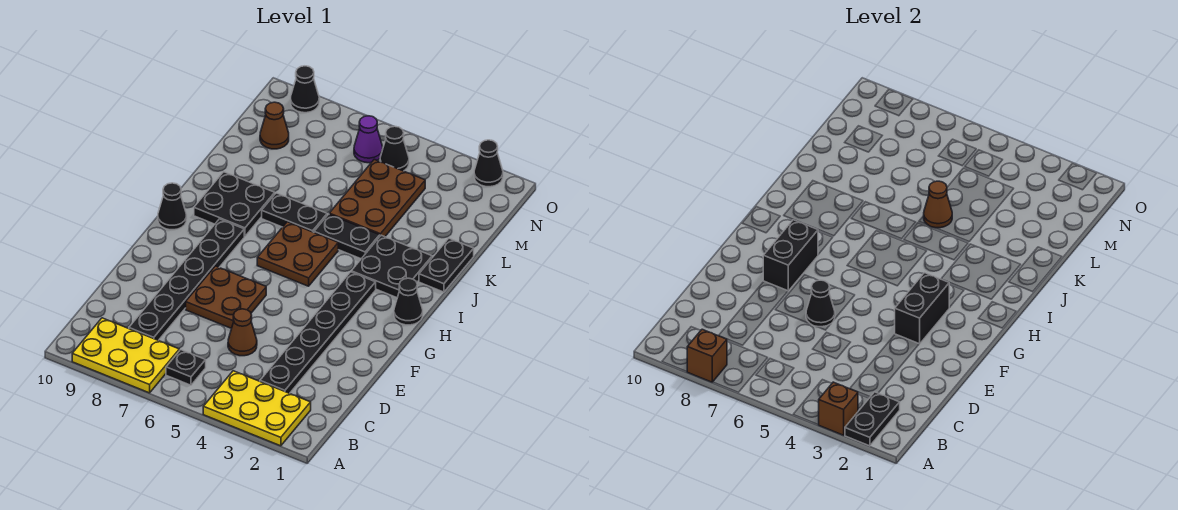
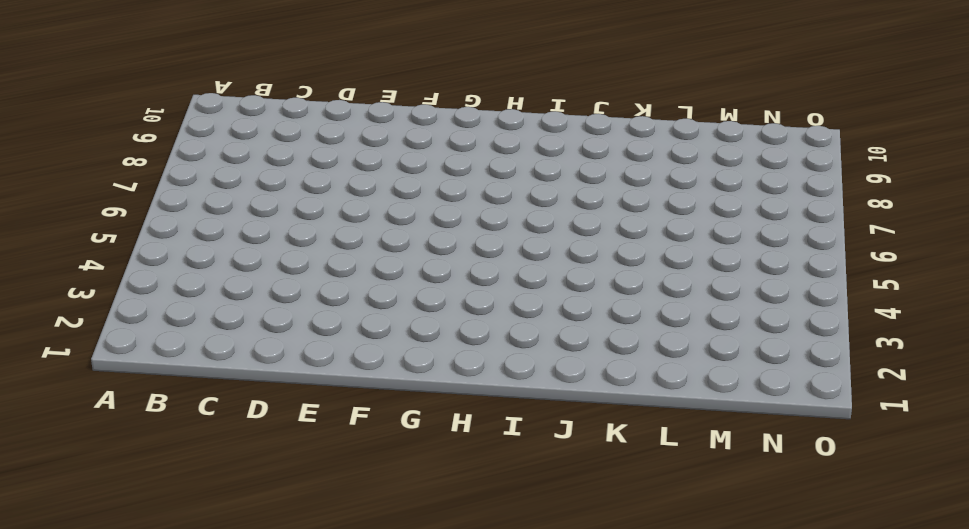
none -> yellow plate A2:B4 level 1
none -> yellow plate A7:B9 level 1
none -> black plate B6 level 1

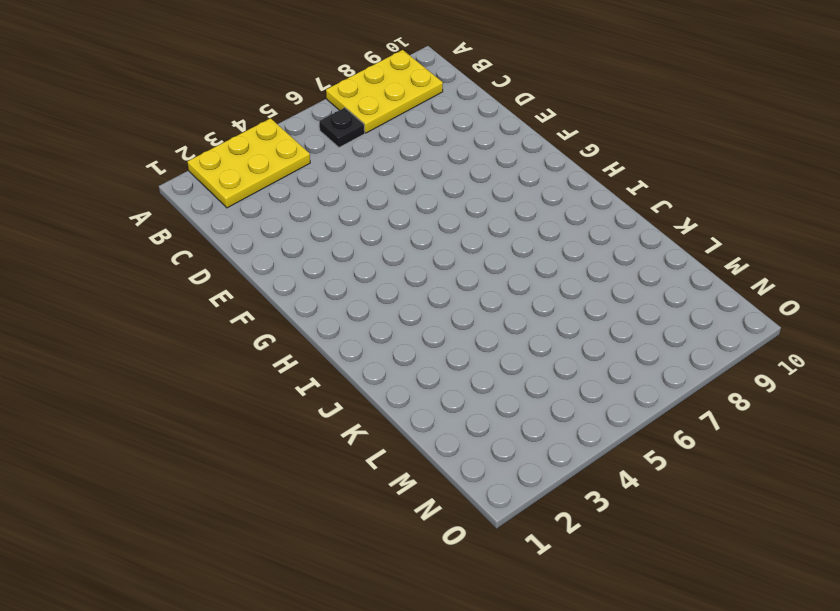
none -> black plate C3:H3 level 1
none -> black plate C8:H8 level 1
none -> brown cone D5 level 1

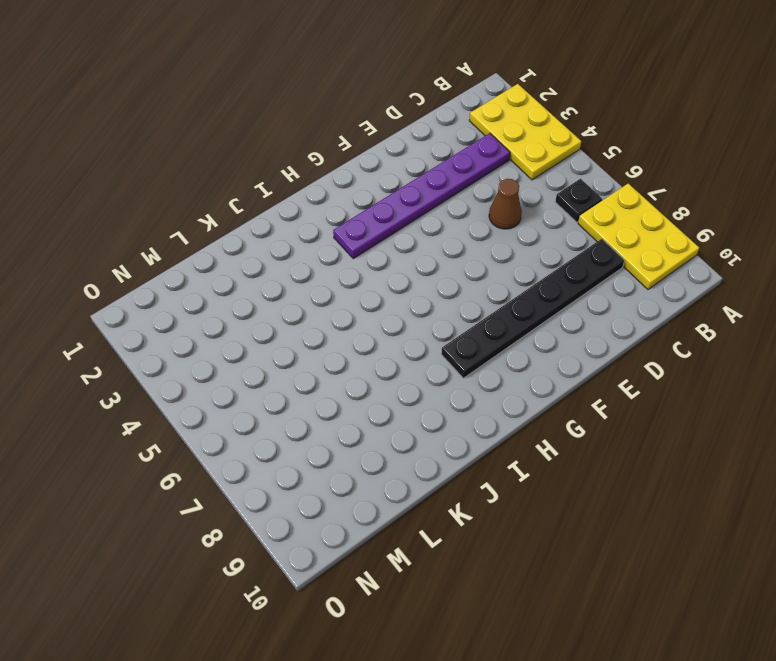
purple plate C3:H3 level 1 -> black plate C3:H3 level 1
none -> brown plate E6:F7 level 1
none -> black cone H1 level 1
none -> brown plate H5:I6 level 1

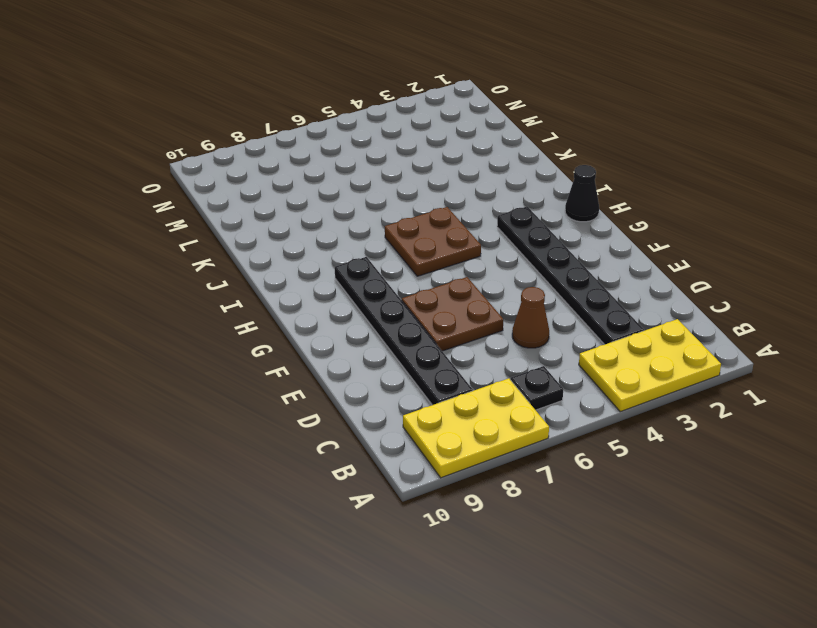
none -> black cone H10 level 1
none -> black plate I2:J3 level 1
none -> black plate I8:J9 level 1

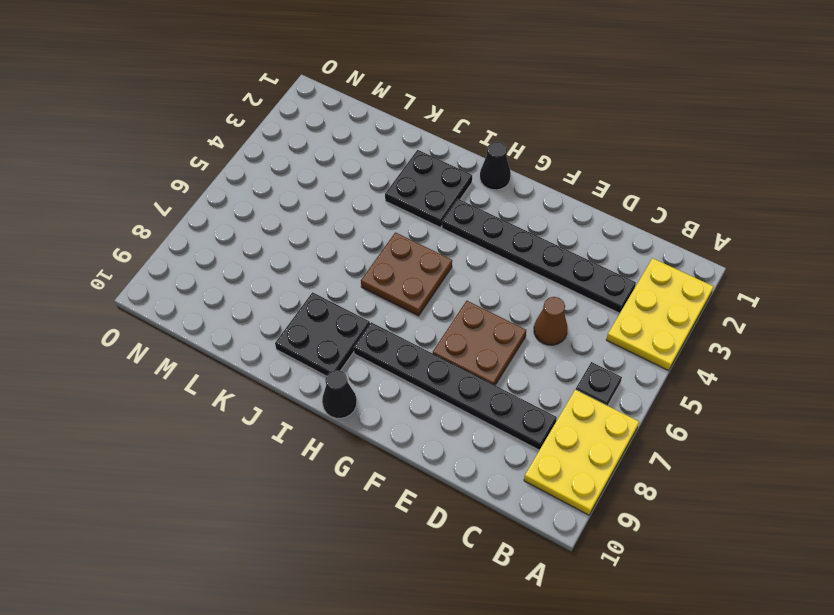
none -> black plate J1:K1 level 1
none -> black plate J4:J5 level 1
none -> black plate J6:J7 level 1

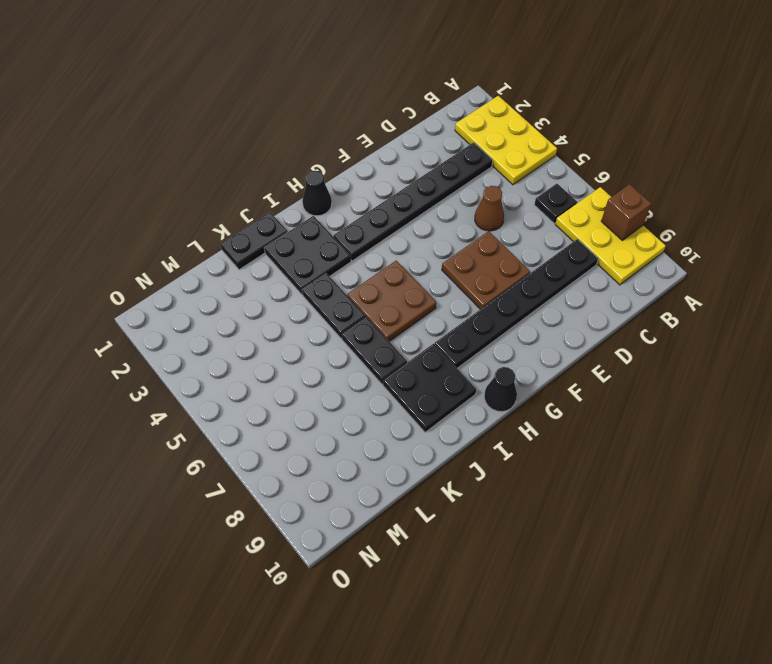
none -> brown plate K4:M5 level 1
none -> brown cone M9 level 1
none -> black cone N5 level 1

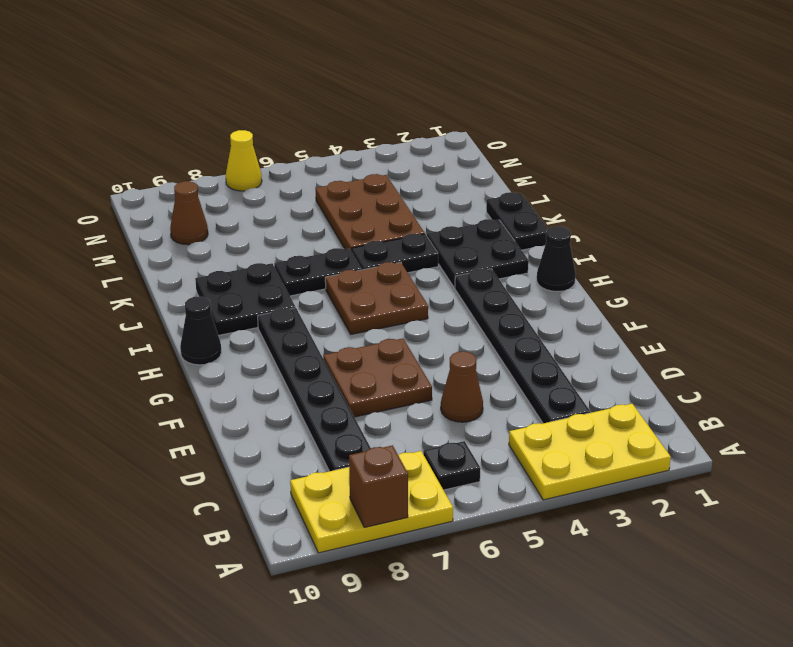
yellow cone O7 level 1 -> none
none -> black cone N5 level 1
none -> purple cone N6 level 1
none -> black cone O2 level 1

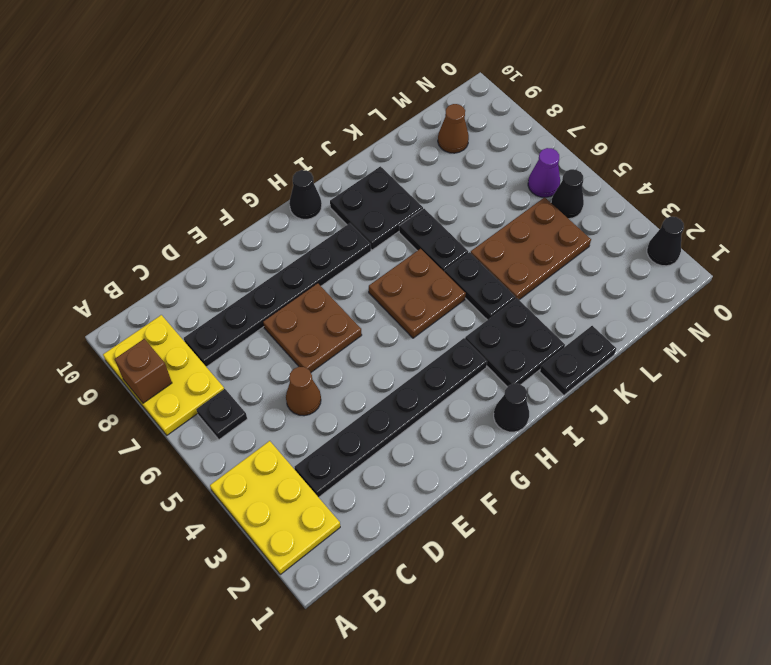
none -> black cone O9 level 1
none -> black plate A2:B2 level 2
none -> brown brick A3 level 2

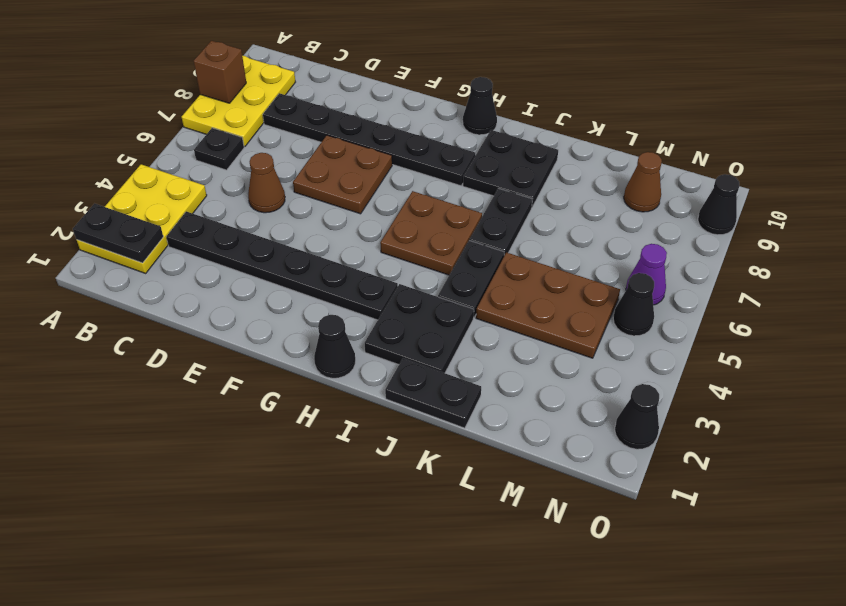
none -> brown brick A3 level 2
none -> black cone E6 level 2
none -> black brick F3:G3 level 2

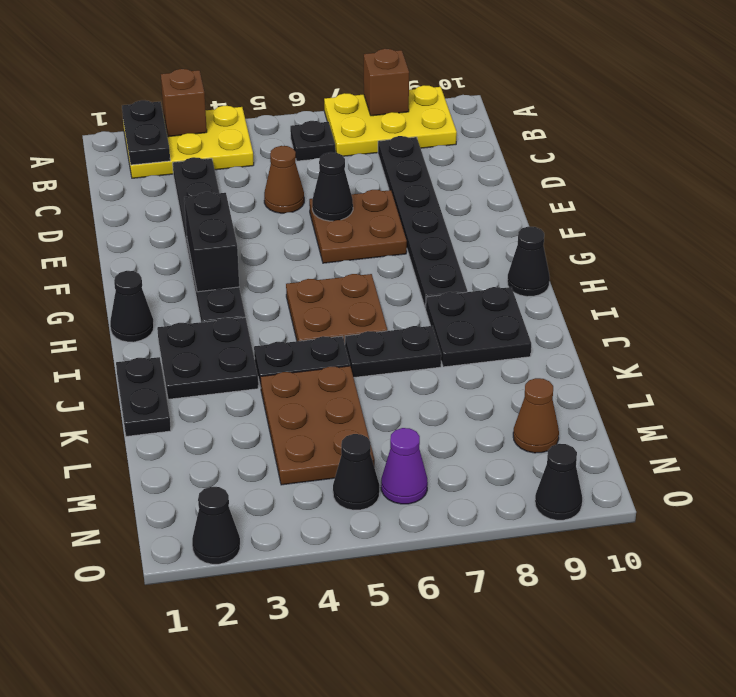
none -> black brick F8:G8 level 2
none -> brown cone K5 level 2

